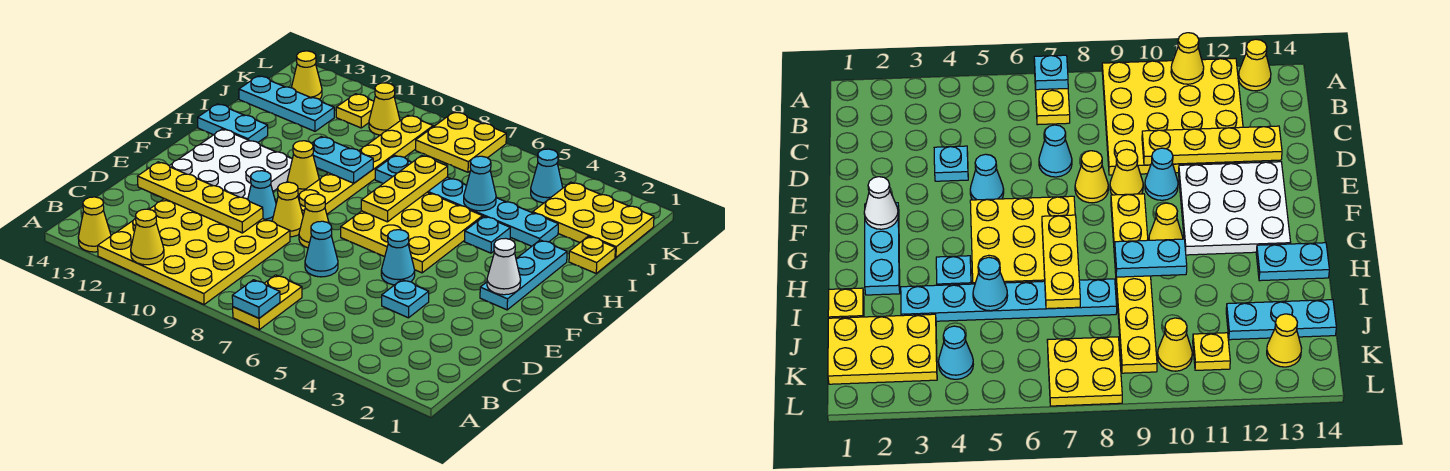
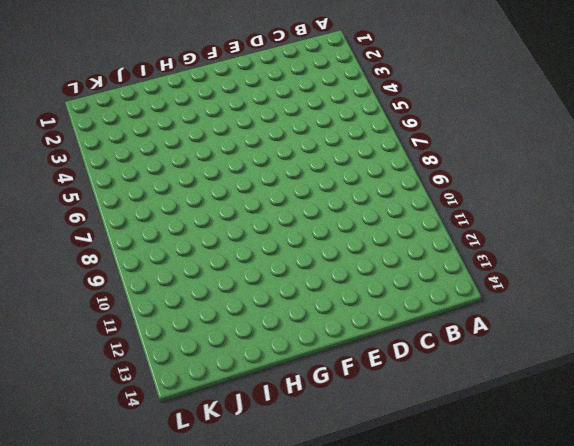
none -> yellow plate A7:B7 level 1
none -> yellow plate A9:D12 level 1
none -> yellow cone A13 level 1
none -> cyan plate D4 level 1

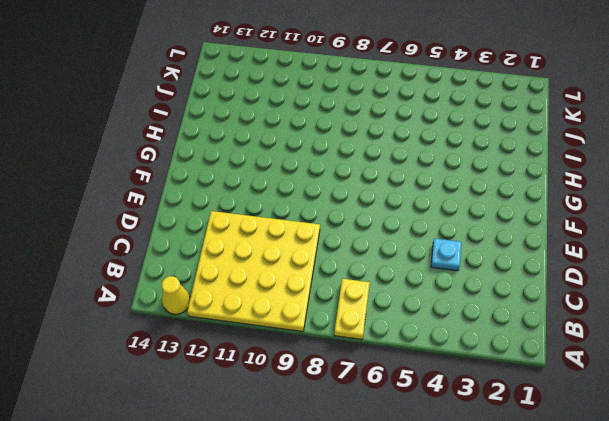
none -> cyan cone D7 level 1
none -> cyan cone E5 level 1
none -> yellow cone E8 level 1
none -> yellow cone E9 level 1

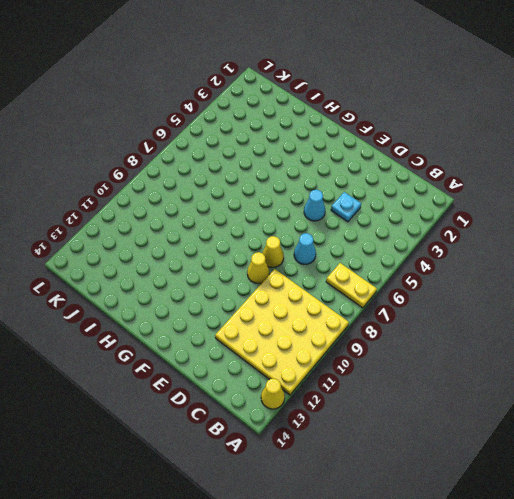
none -> cyan cone E10 level 1
none -> white plate E11:G13 level 1
none -> cyan plate F2:H2 level 1
none -> yellow plate F5:H7 level 1

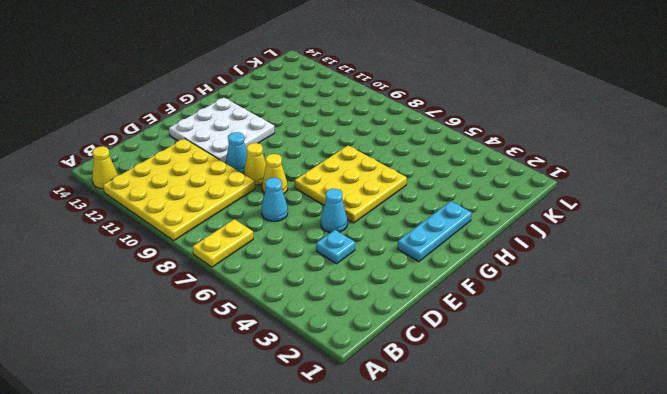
none -> yellow plate F9:K9 level 1
none -> yellow cone G10 level 1
none -> cyan plate H4 level 1
none -> cyan plate H13:H14 level 1

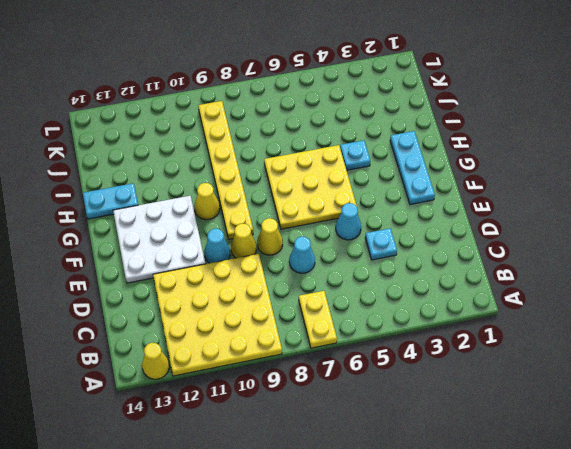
none -> yellow plate I1 level 1
none -> cyan plate I3:I8 level 1
none -> yellow plate J1:K3 level 1
none -> cyan plate J12:J14 level 1

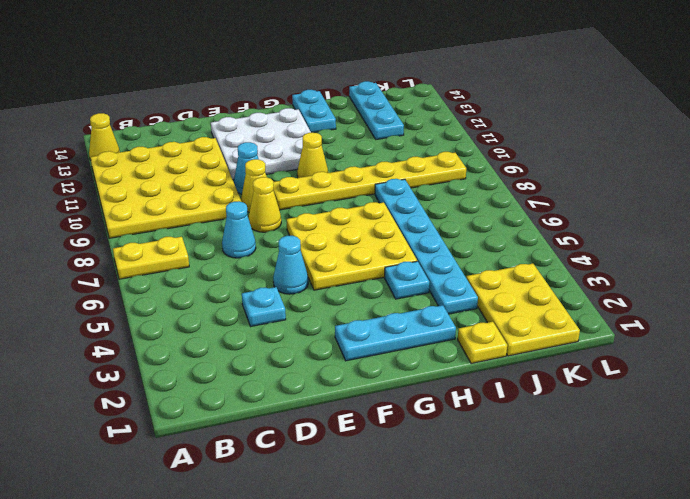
none -> cyan cone K4 level 1
none -> yellow plate K7:L8 level 1
none -> yellow cone K10 level 1
none -> yellow plate K11 level 1

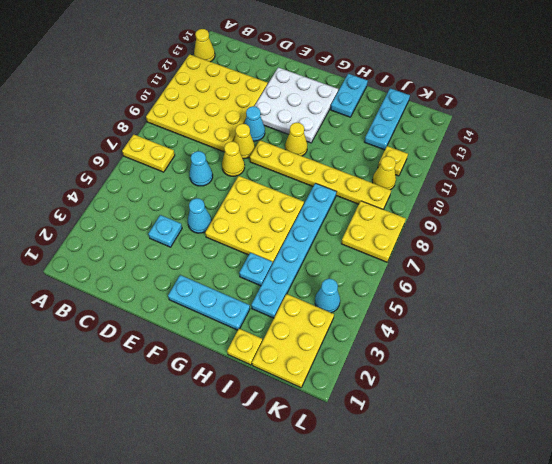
none -> yellow cone K13 level 1
none -> cyan plate A7 level 2
none -> yellow cone A11 level 2
none -> yellow plate D10:D13 level 2

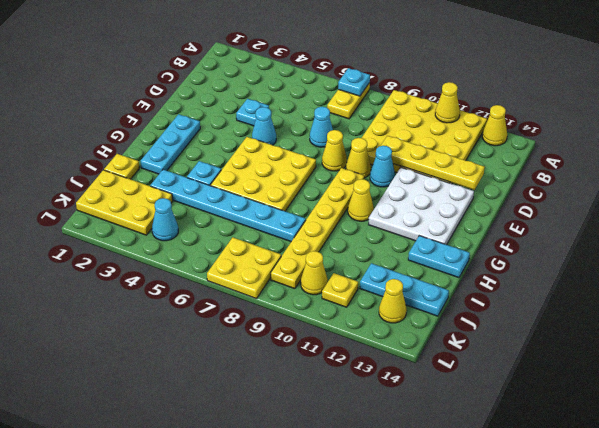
none -> white cone F2 level 2
none -> yellow plate G7:I7 level 2
none -> cyan plate H9:H10 level 2
none -> cyan cone I5 level 2

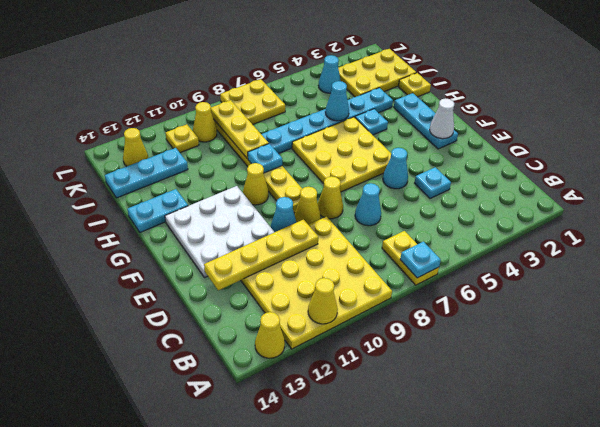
cyan plate H9 level 2 -> cyan plate H9:H10 level 2
yellow plate I9:K9 level 2 -> yellow plate G7:I7 level 2

